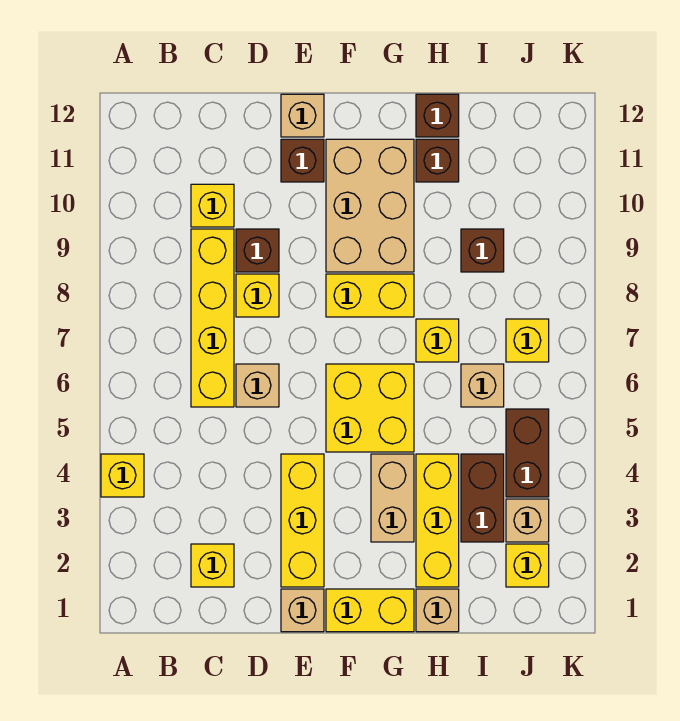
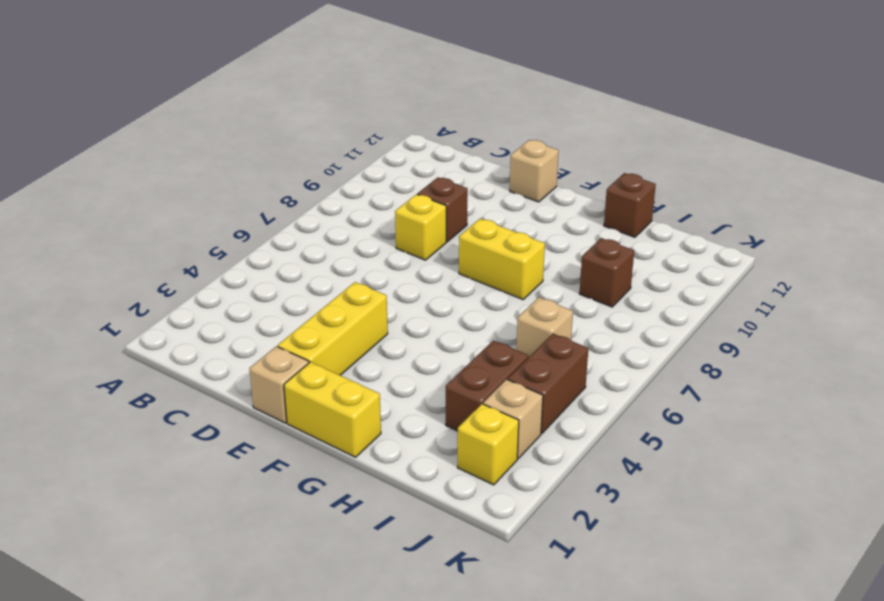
none -> yellow brick A4 level 1
none -> yellow brick C2 level 1
none -> yellow brick C6:C9 level 1

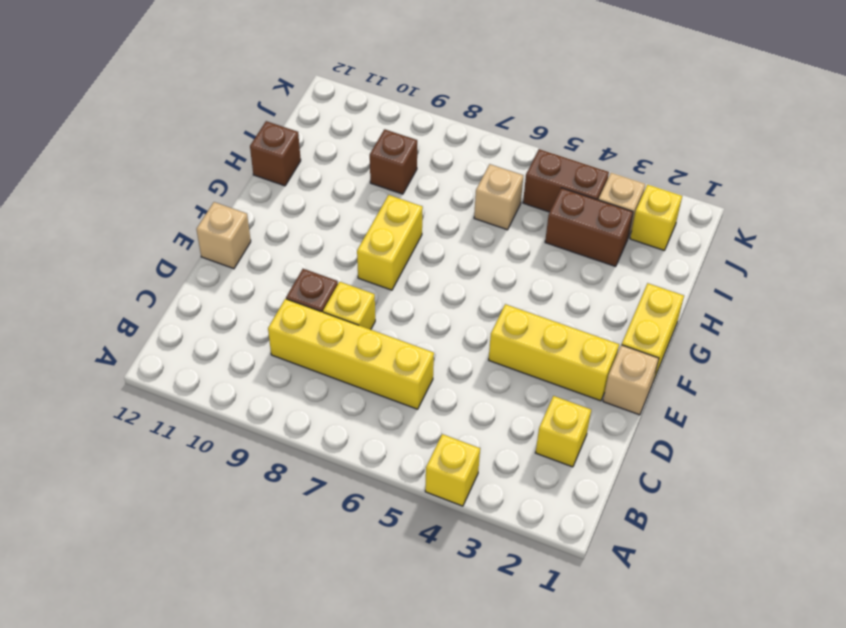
none -> yellow brick C10 level 1
none -> tan brick D6 level 1
none -> brown brick E11 level 1

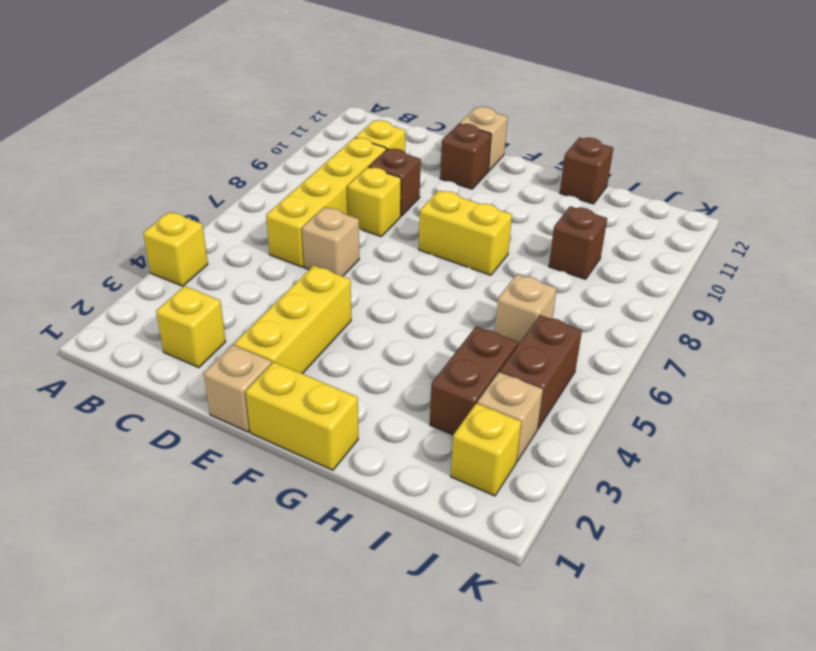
none -> yellow brick F5:G6 level 1
none -> tan brick F9:G11 level 1
none -> tan brick G3:G4 level 1

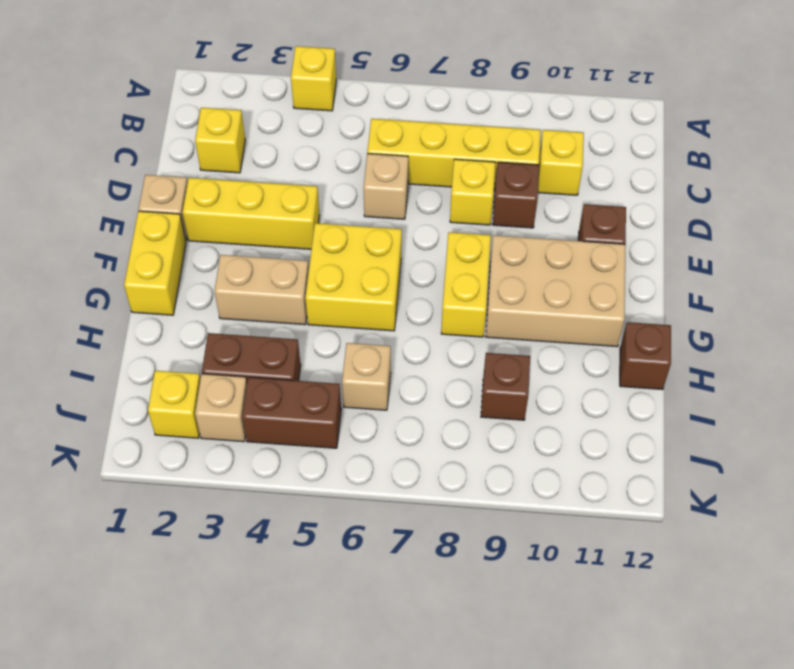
none -> tan brick E12 level 1
none -> tan brick H1 level 1
none -> yellow brick H2:H4 level 1

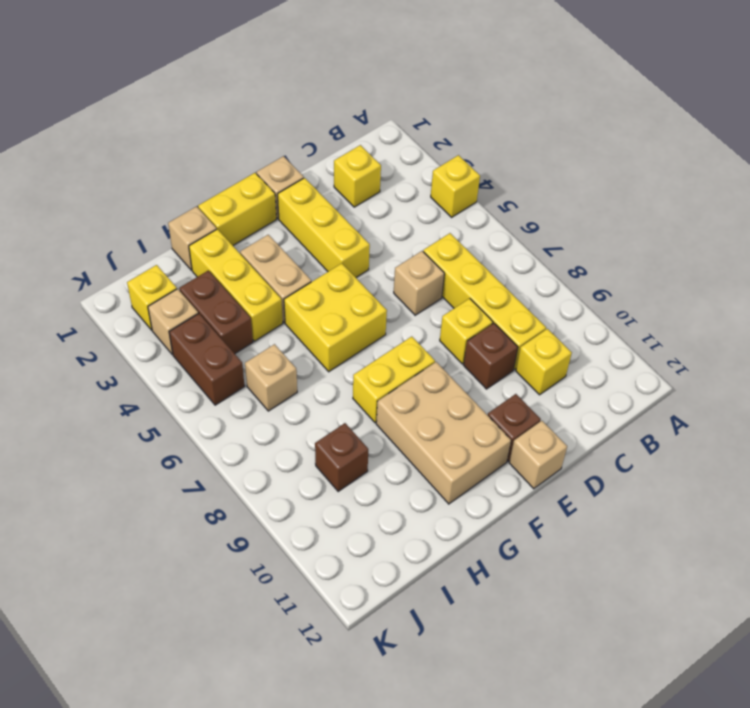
none -> yellow brick H7 level 1
none -> brown brick H11 level 1
none -> brown brick H12 level 1

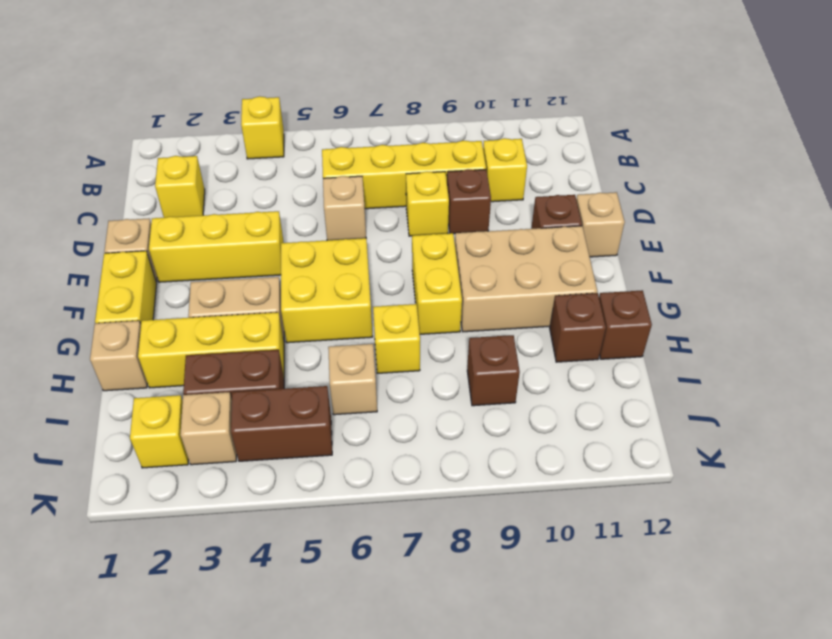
none -> yellow brick J7 level 1

